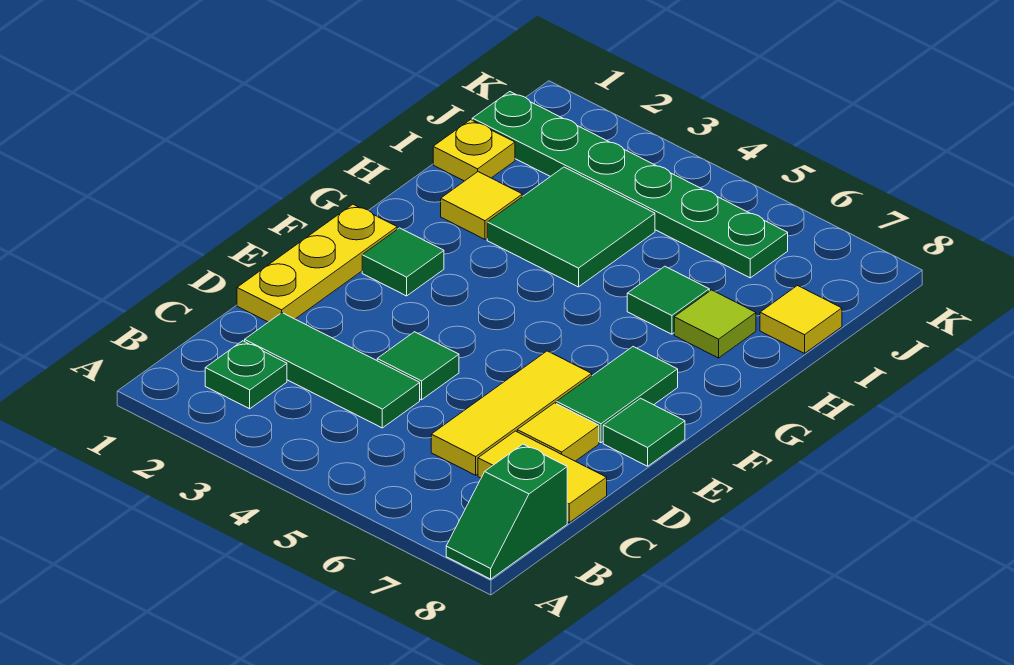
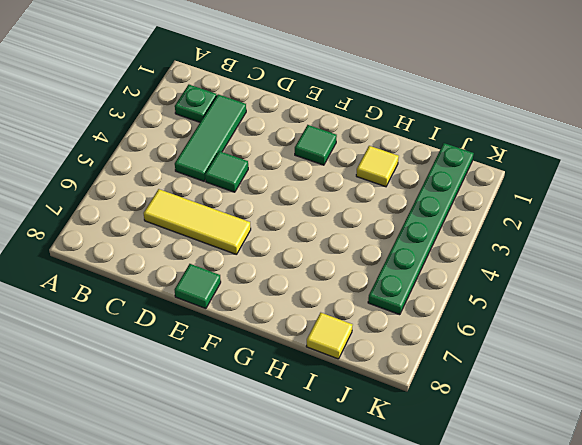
none -> green slope A8:B8 level 1 top B
none -> yellow tile C7:C8 level 1
none -> yellow plate D1:F1 level 1

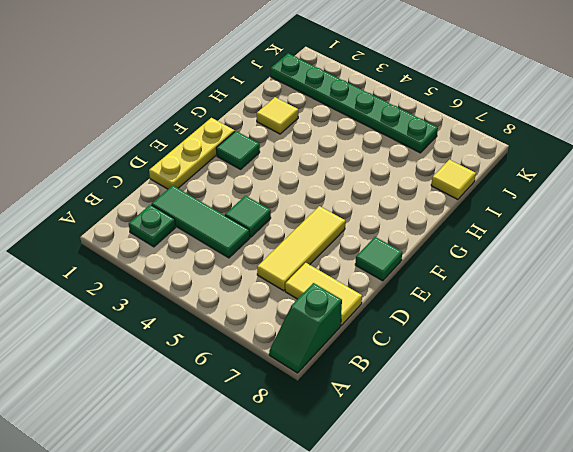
none -> yellow tile D7 level 1
none -> green tile E7:F7 level 1
none -> green tile H3:I4 level 1

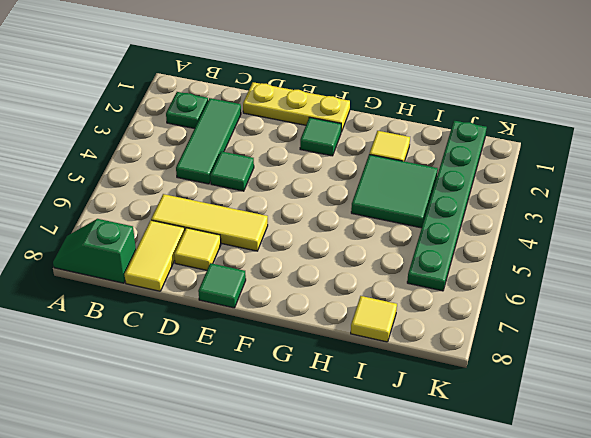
none -> green tile E7:F7 level 1
none -> green tile H6 level 1
none -> lime tile H7 level 1

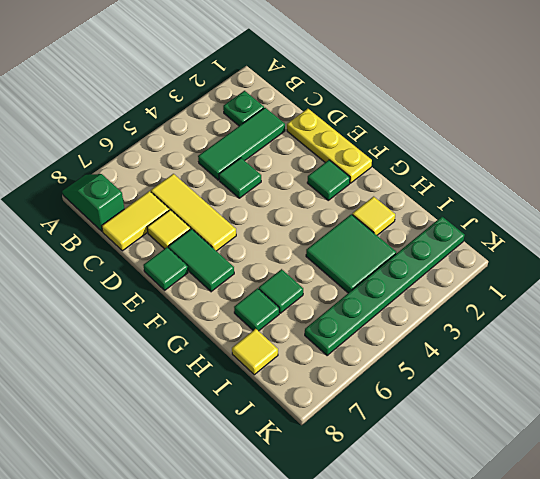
green tile H7 level 1 -> lime tile H7 level 1
none -> yellow plate I1 level 1

